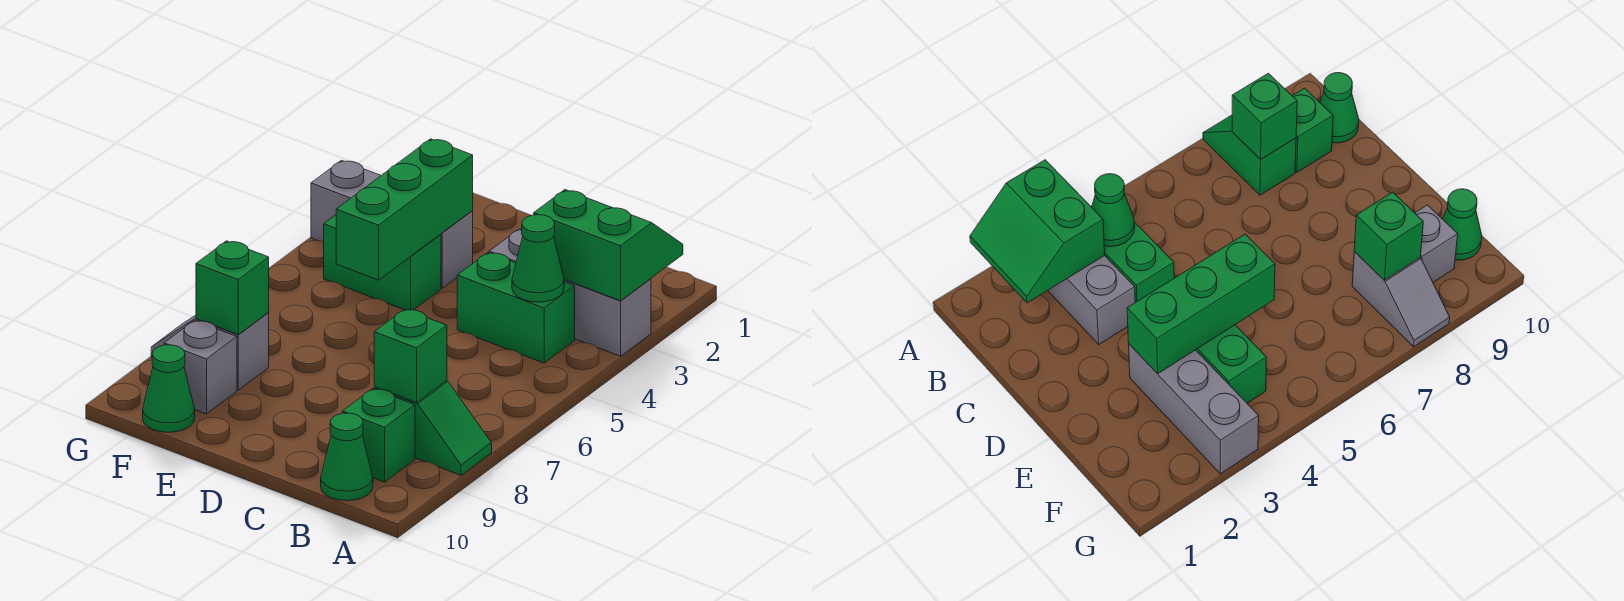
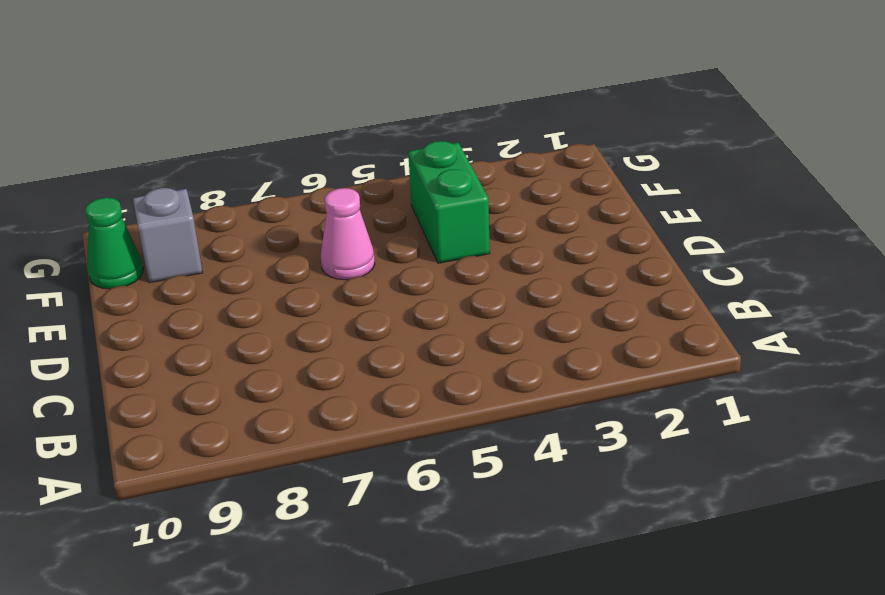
pink cone E6 level 1 -> none
none -> grey brick A3:C3 level 1
none -> green slope A8:B8 level 1 top B
none -> green brick B4:C4 level 1

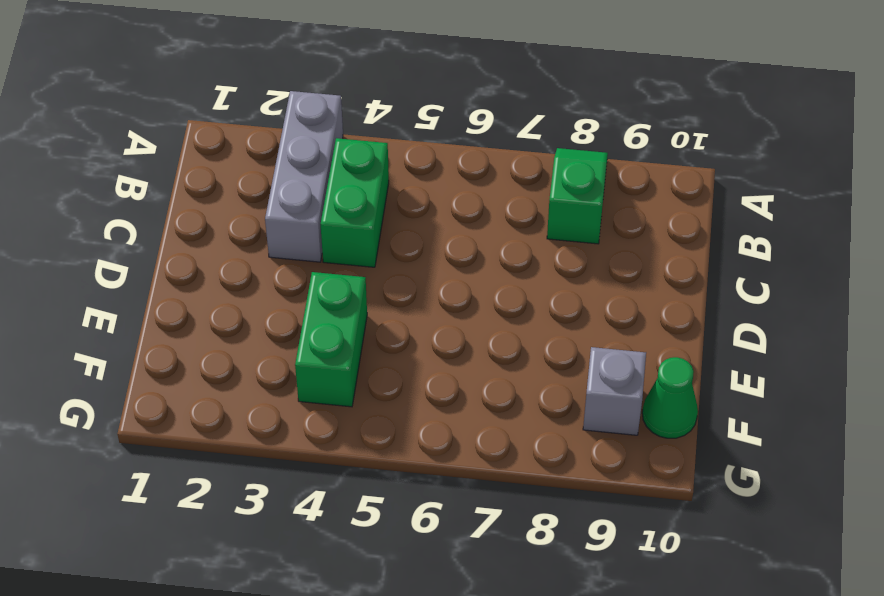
none -> green brick B9 level 1
none -> green cone B10 level 1
none -> grey brick E3:G3 level 1

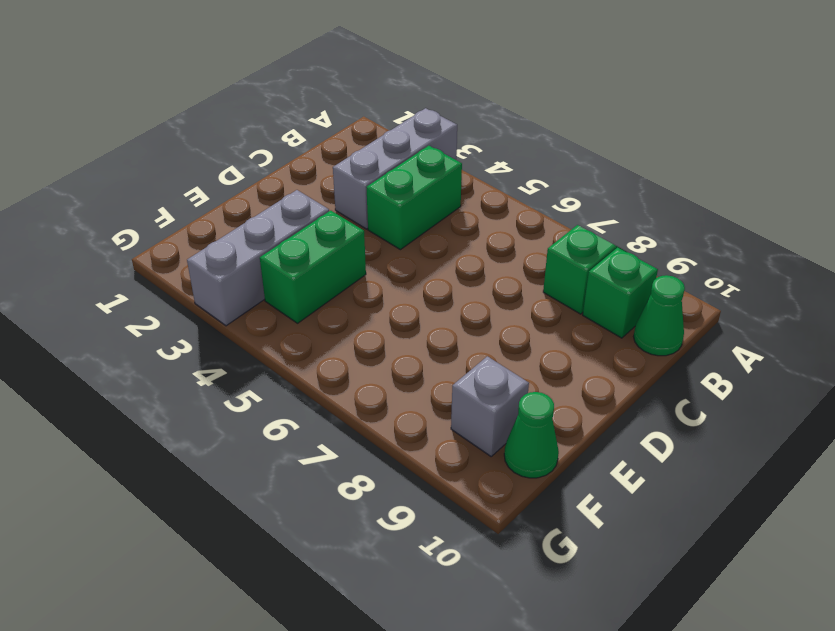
none -> grey slope F8:G8 level 1 top F
none -> green slope A2:B3 level 2 top 3
none -> green cone B4 level 2

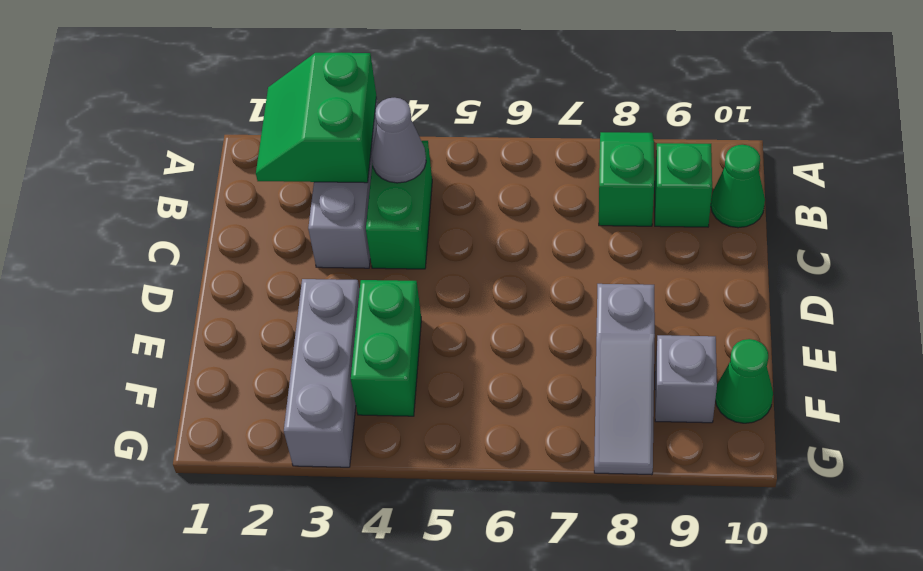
grey cone B4 level 2 -> green cone B4 level 2
grey slope E8:G8 level 1 top E -> grey slope F8:G8 level 1 top F
none -> green brick B8 level 2
none -> green brick E3:E5 level 2
none -> green brick F8 level 2

